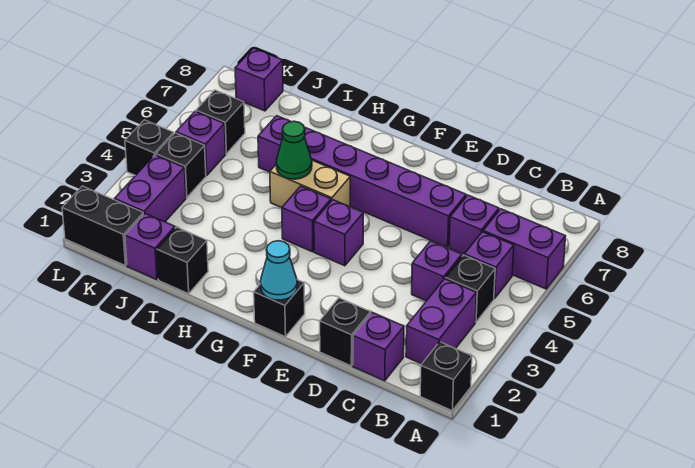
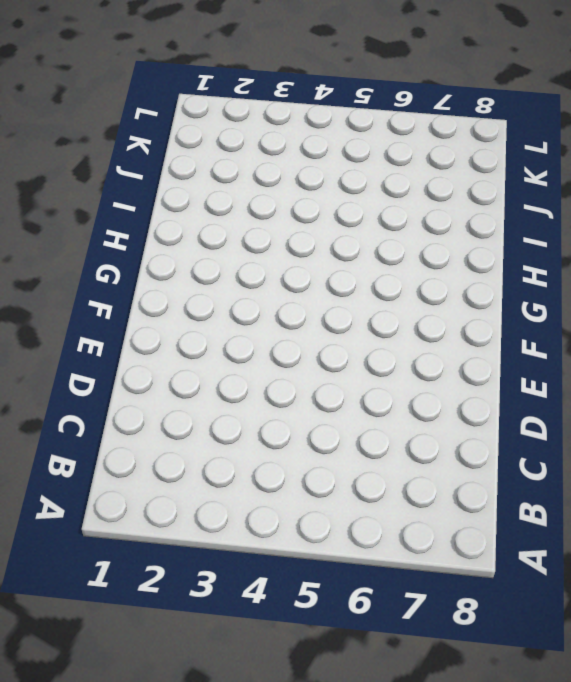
none -> black brick A1 level 1
none -> purple brick A6:B6 level 1
none -> purple brick B2:B3 level 1

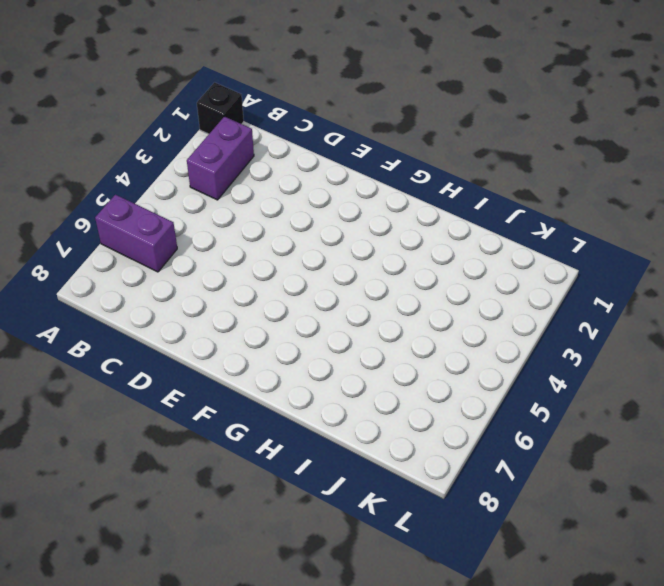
none -> black brick B4 level 1
none -> purple brick B5 level 1
none -> purple brick C1 level 1

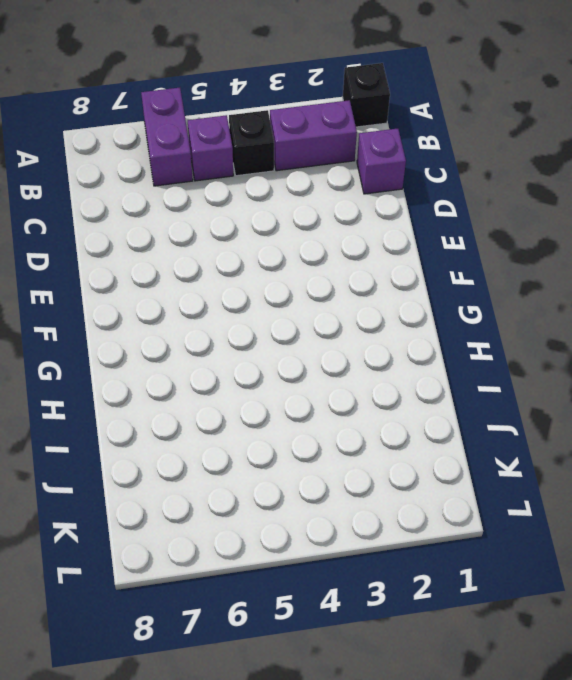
none -> purple brick C4 level 1
none -> purple brick C6 level 1
none -> black brick D1 level 1

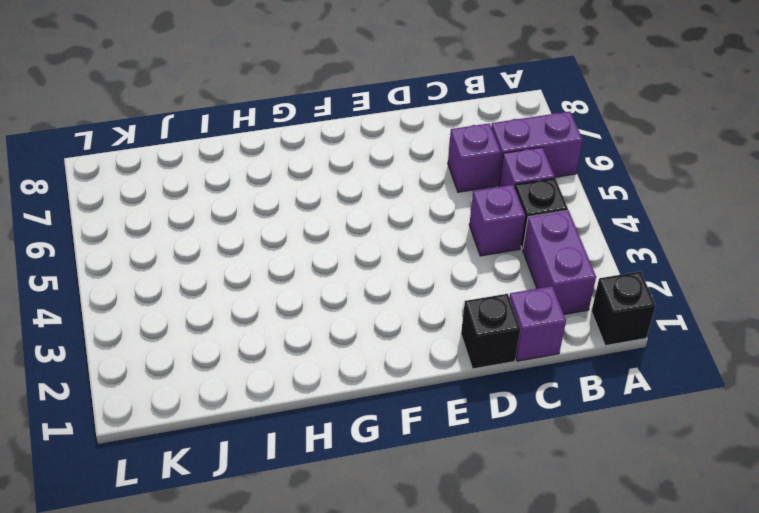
none -> purple brick D6:I6 level 1
none -> black brick F1 level 1
none -> purple brick F4 level 1

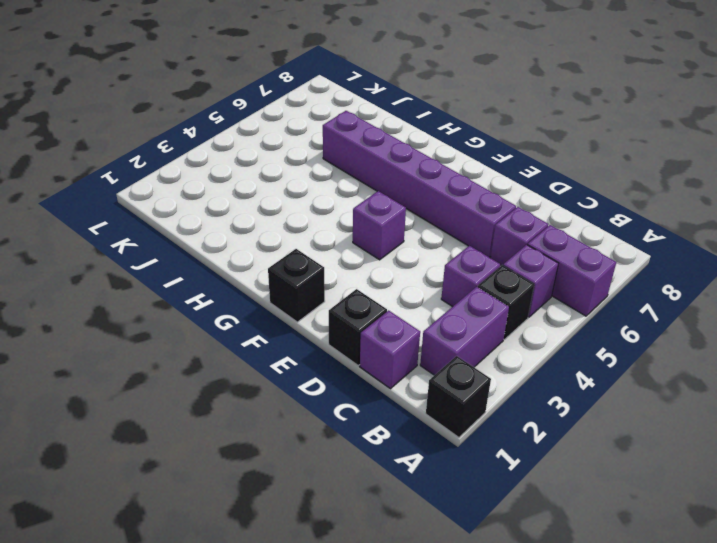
none -> purple brick G4 level 1
none -> tan brick G5:H5 level 1
none -> black brick I1 level 1

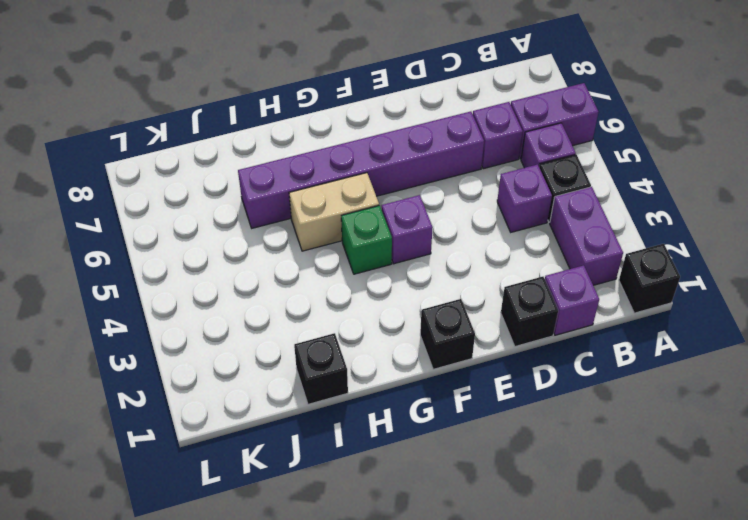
green brick G4 level 1 -> purple brick G4 level 1
none -> purple brick J1 level 1
none -> black brick K1:L1 level 1
none -> purple brick K2:K3 level 1

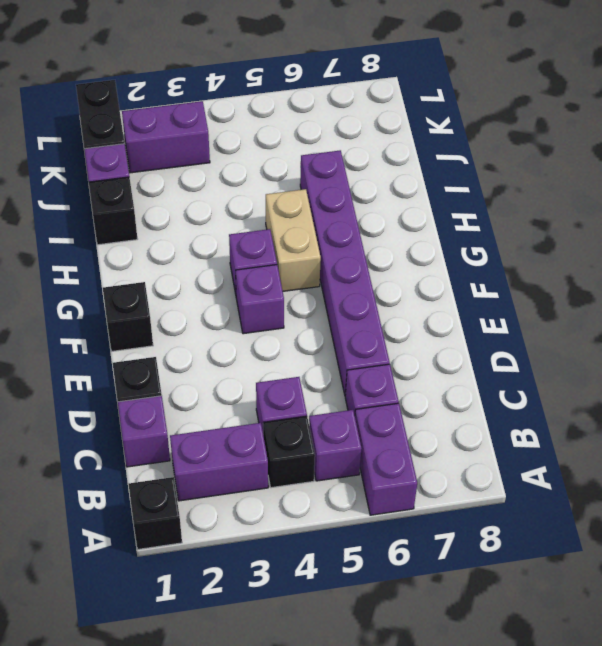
none -> black brick K4 level 1
none -> purple brick K5 level 1
none -> black brick K6 level 1

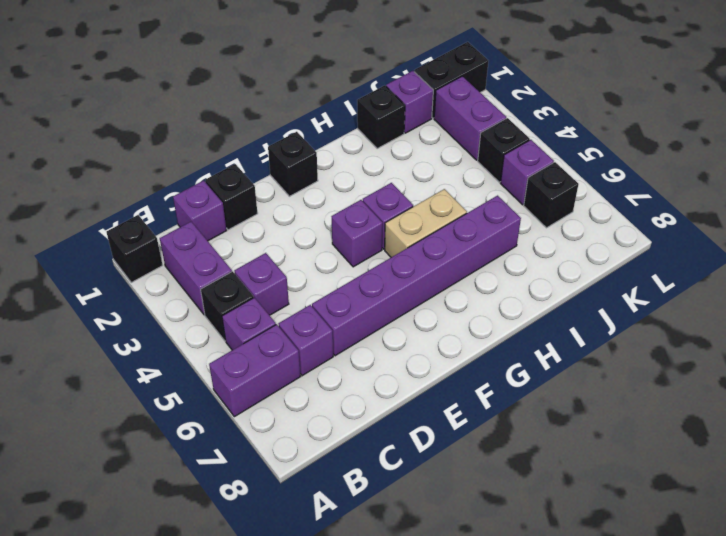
none -> purple brick K8 level 1
none -> black brick L4 level 1
none -> cyan cone F1 level 2

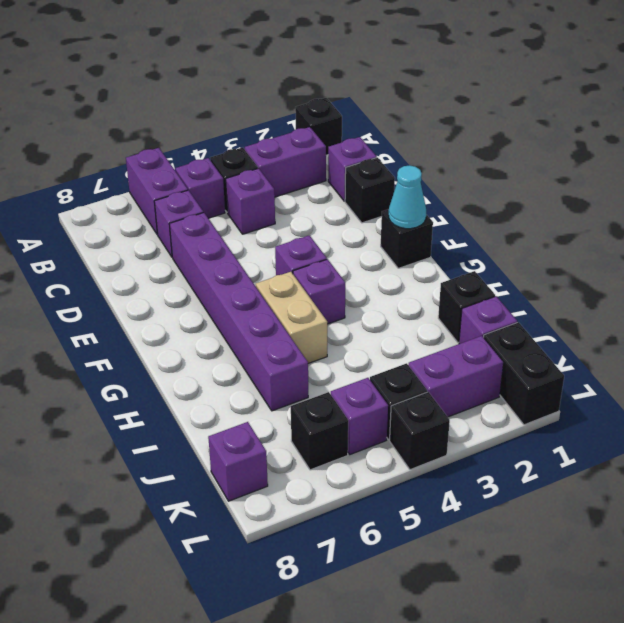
none -> green cone H5 level 2

